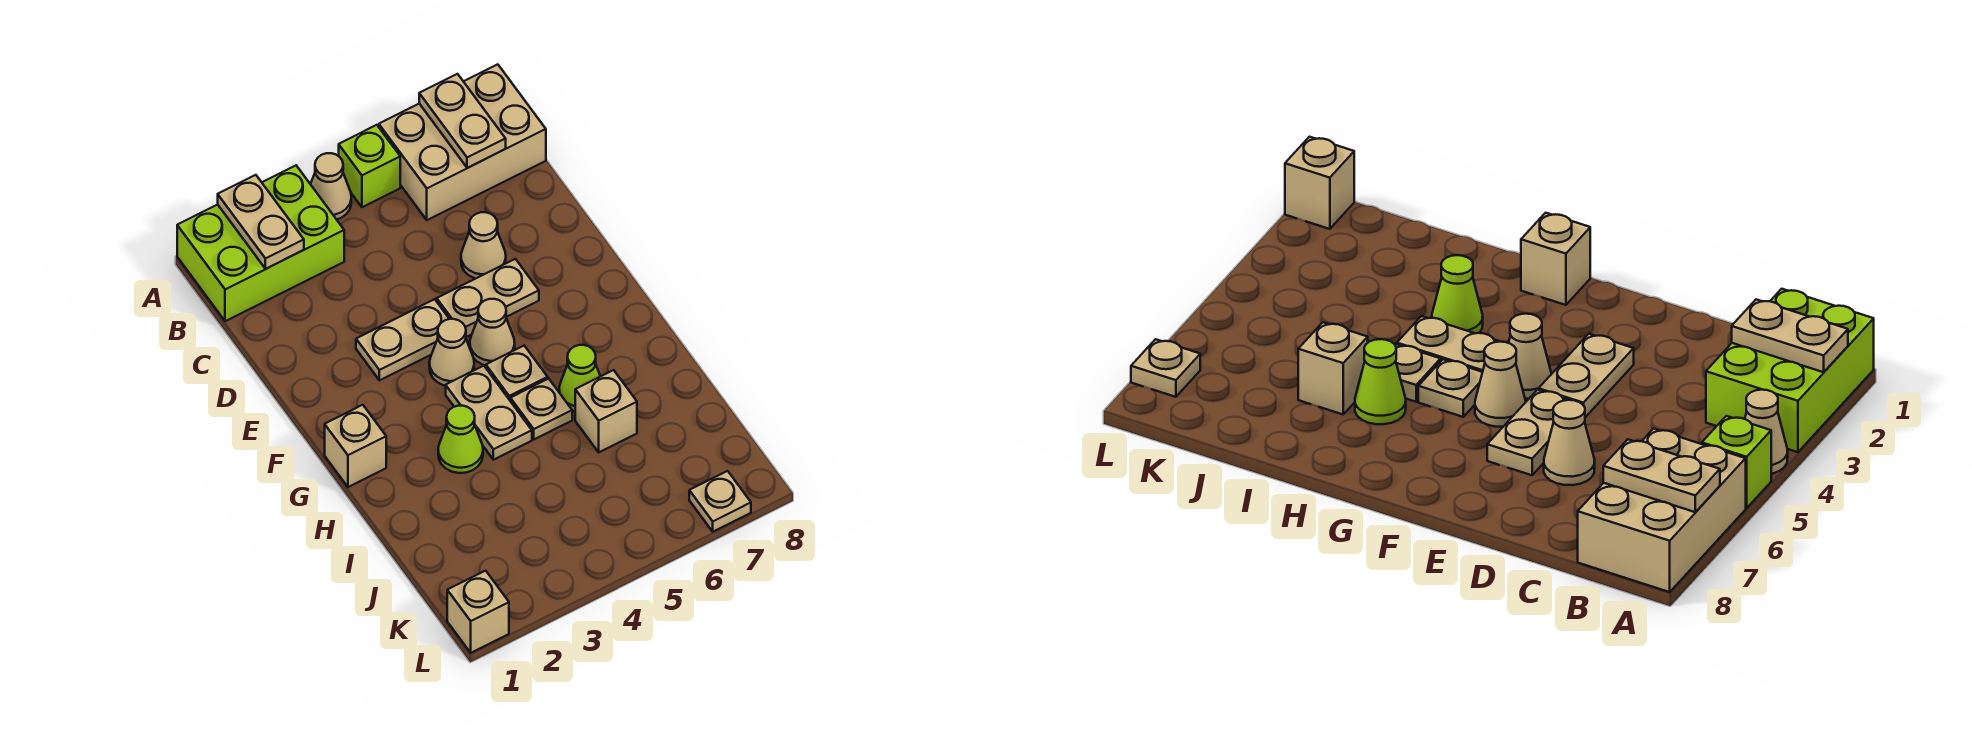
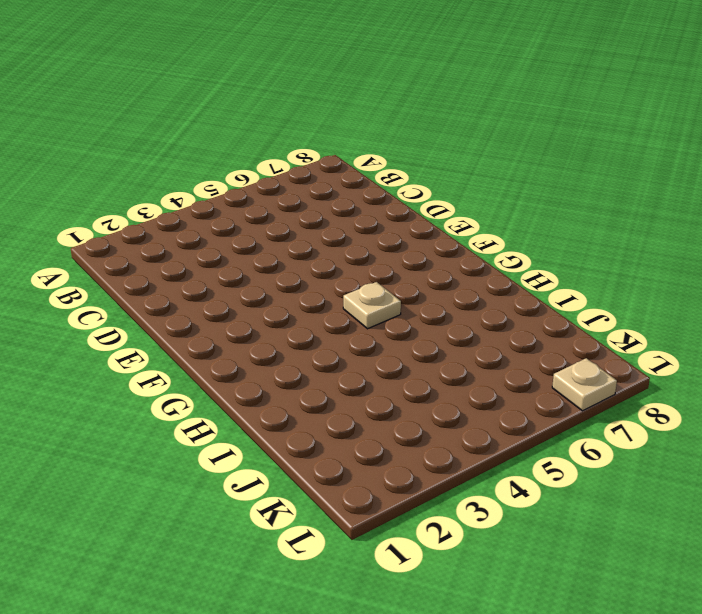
none -> lime brick A1:B3 level 1
none -> tan cone A4 level 1
none -> lime brick A5 level 1

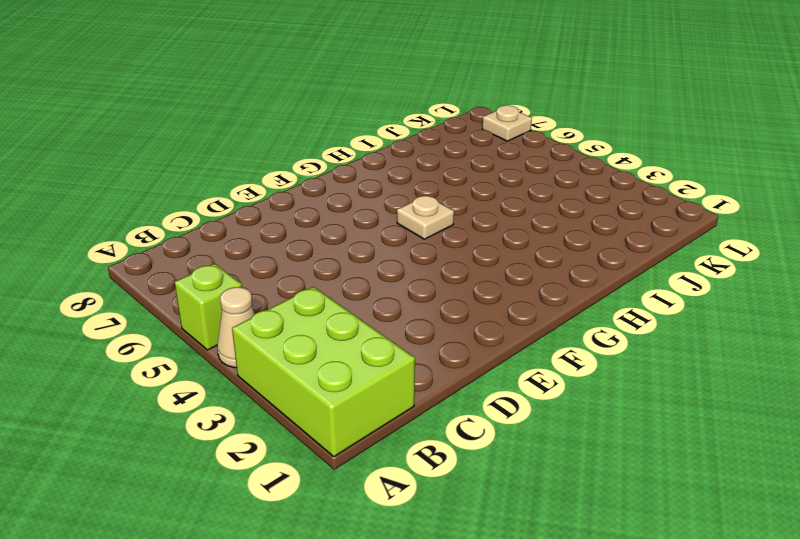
none -> tan brick A6:B8 level 1
none -> tan cone D6 level 1
none -> tan plate E3:E4 level 1

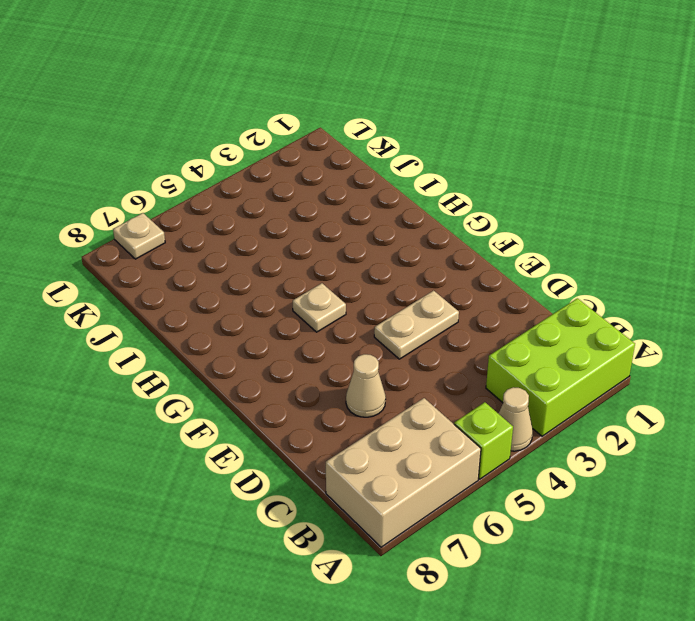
none -> tan plate E5:E6 level 1
none -> tan cone F4 level 1
none -> tan cone F5 level 1

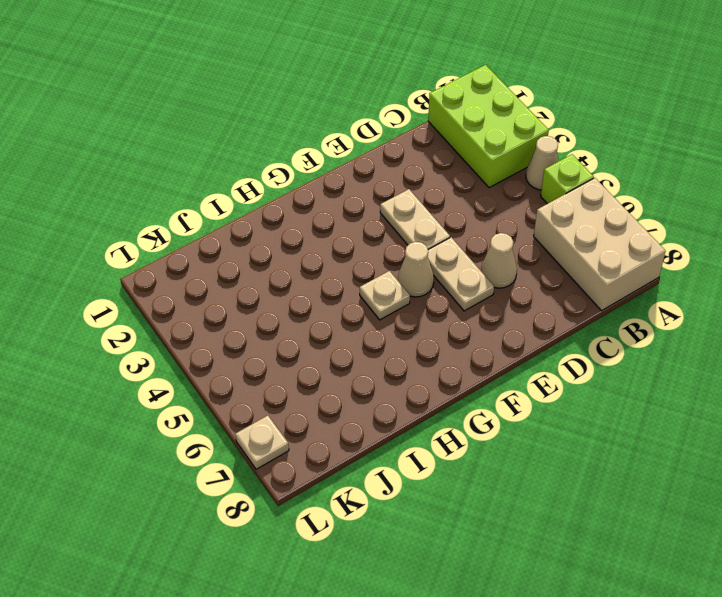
none -> tan cone F4 level 1
none -> tan brick G1 level 1
none -> tan plate G4:H4 level 1

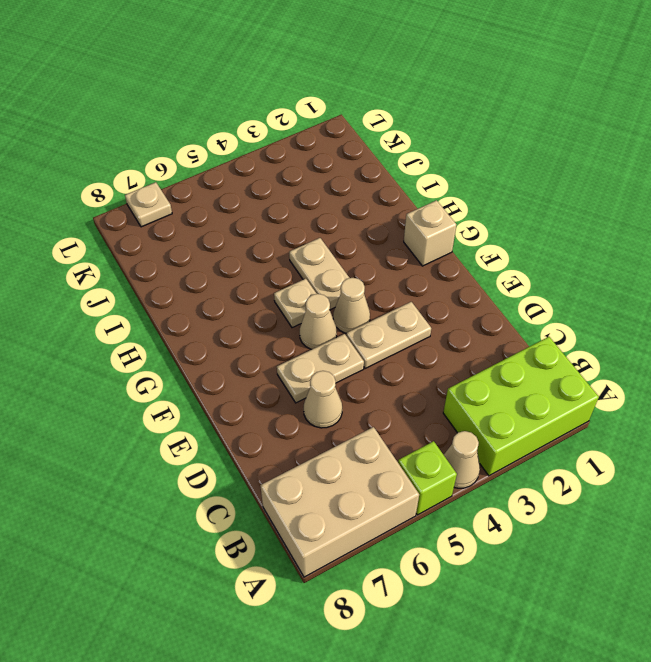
none -> lime cone H3 level 1
none -> tan plate H5 level 1
none -> lime cone H6 level 1

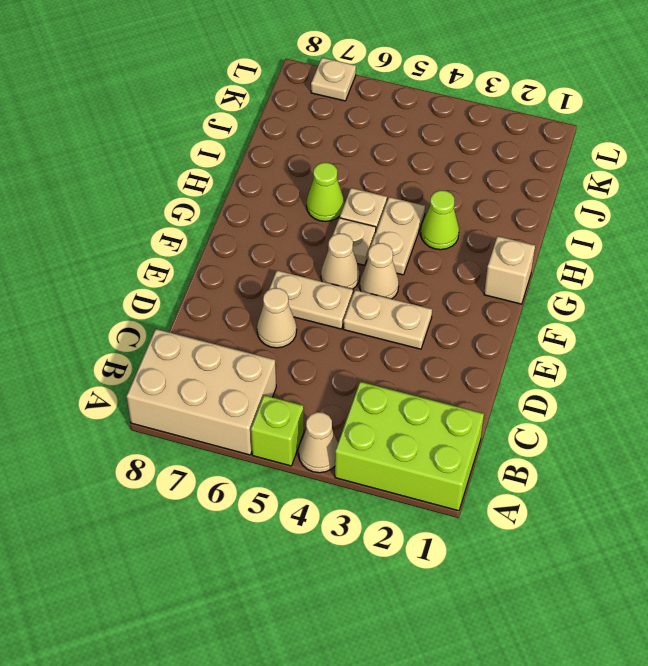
none -> tan brick I6 level 1
none -> tan brick L1 level 1
none -> tan plate A2:B2 level 2

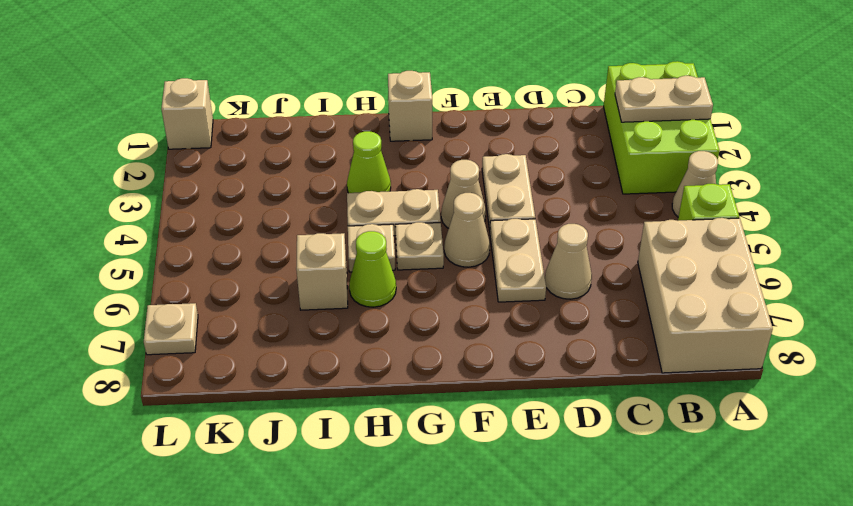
none -> tan plate A7:B7 level 2

